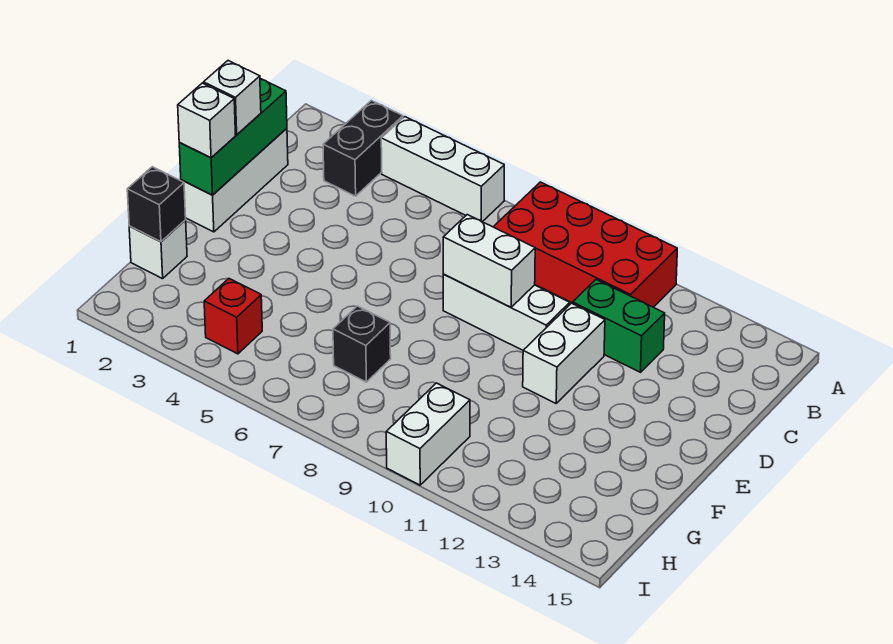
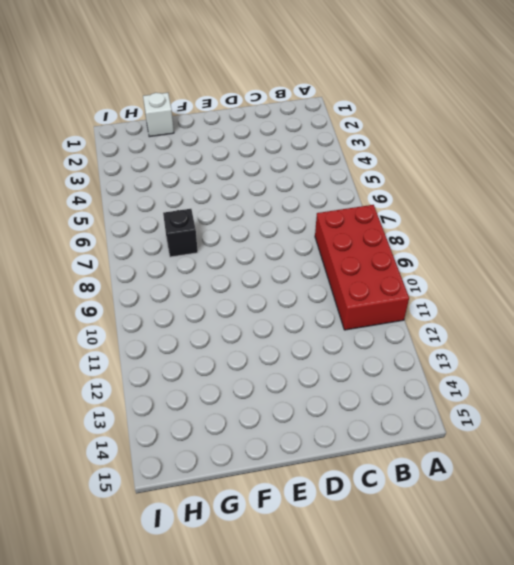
none -> black brick A3:B3 level 1
none -> white brick A4:A6 level 1
none -> white brick C1:E1 level 1

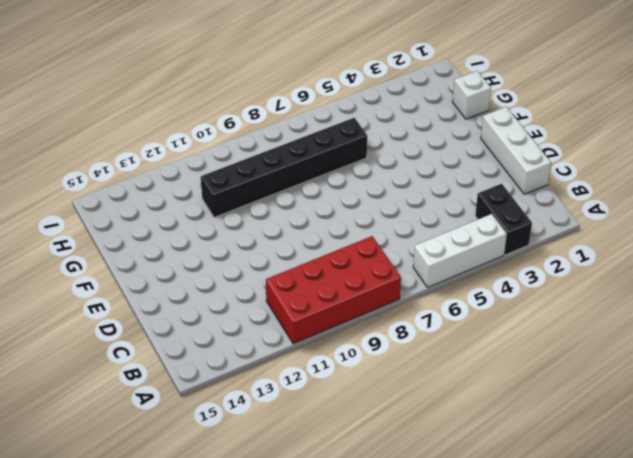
black brick G6:G11 level 1 -> black brick G7 level 1
none -> green brick C11:C12 level 1
none -> white brick D8:D10 level 1
none -> white brick D11:E11 level 1

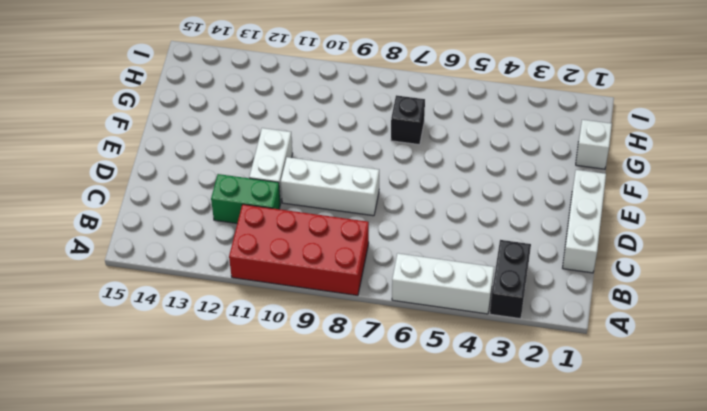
none -> red brick H4 level 1
none -> white brick H10:I10 level 1
none -> green brick C1:E1 level 2

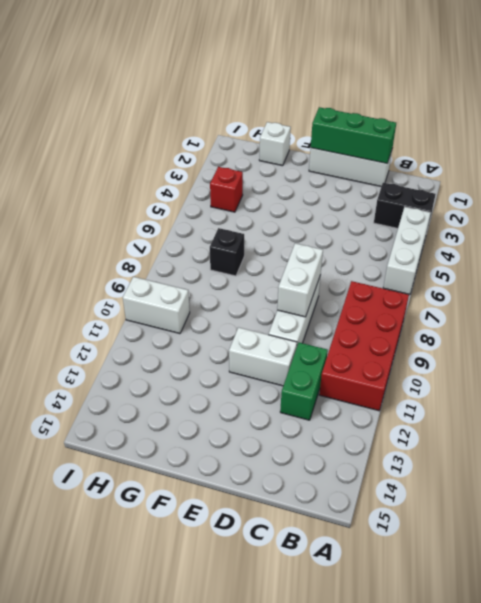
none -> black brick G1 level 2
none -> white brick D1 level 3
none -> white brick E1 level 3

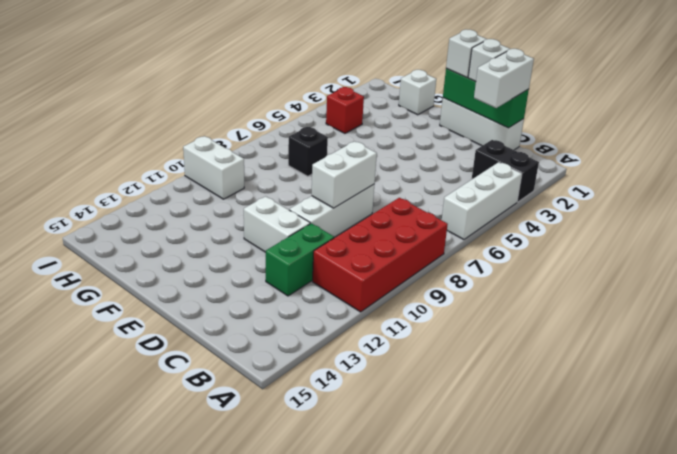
white brick C1:C2 level 3 -> none
none -> black brick G1 level 2

